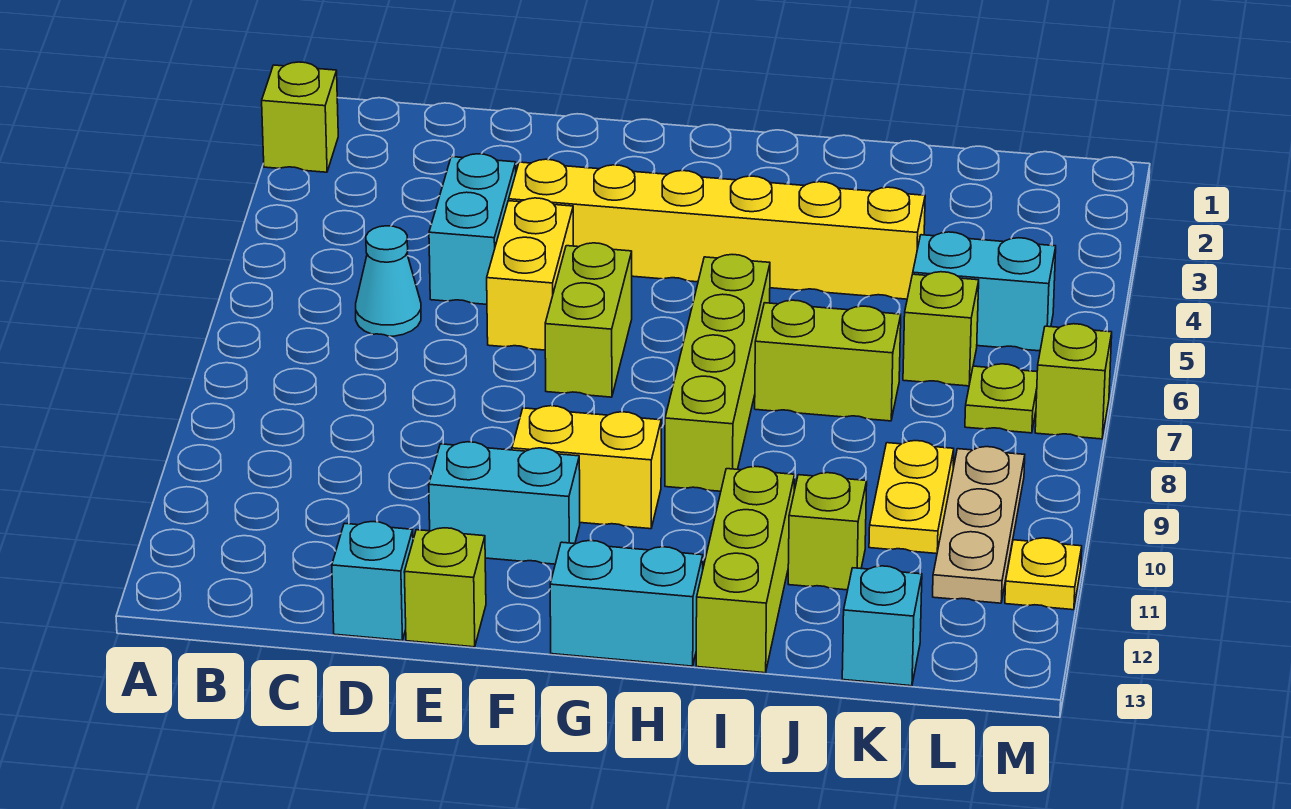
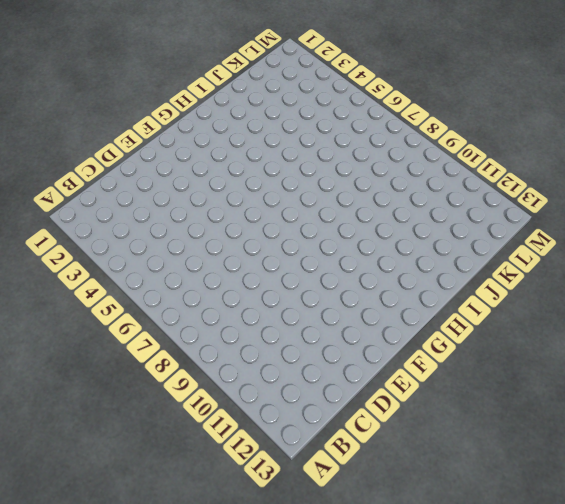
none -> lime brick A2 level 1
none -> cyan cone C6 level 1
none -> cyan brick D4:D5 level 1

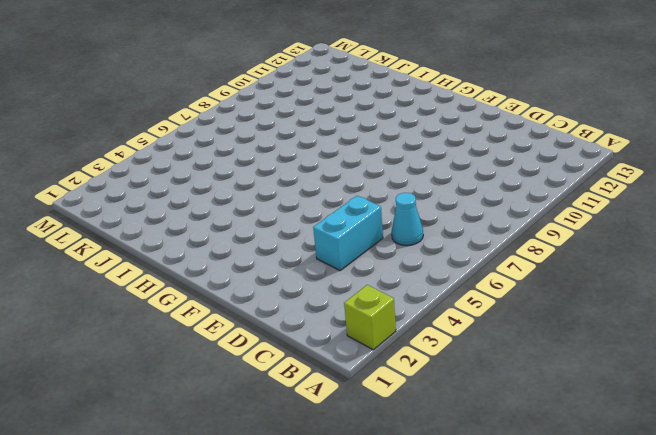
none -> cyan brick D13 level 1
none -> yellow brick E4:J4 level 1
none -> yellow brick E5:E6 level 1

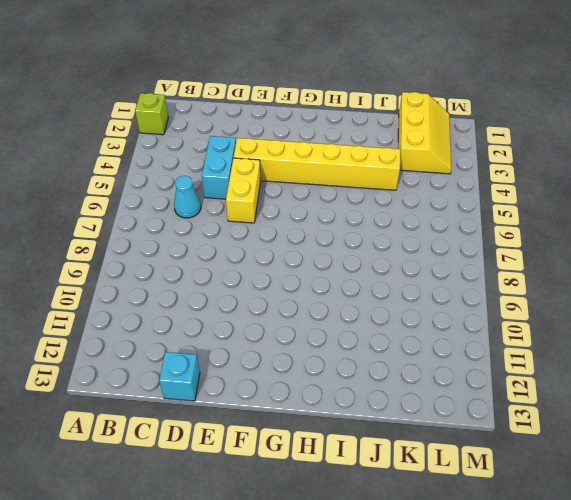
yellow slope K1:L3 level 1 top K -> none
none -> cyan brick E11:F11 level 1
none -> lime brick E13 level 1
none -> lime brick F6:F7 level 1

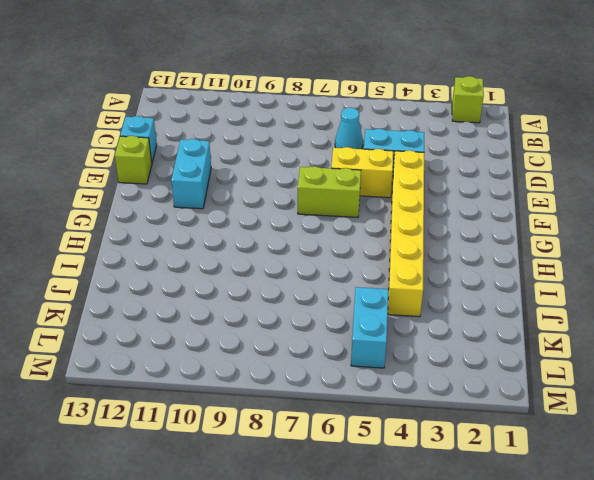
none -> yellow brick F10:G10 level 1
none -> cyan brick G13:H13 level 1
none -> lime brick H6:H9 level 1

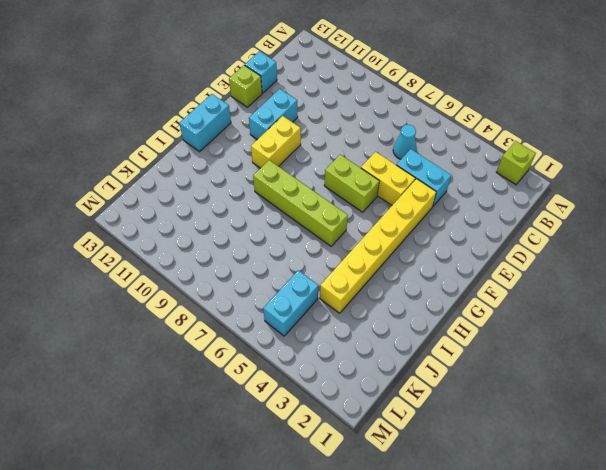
none -> lime brick I7:J7 level 1
none -> lime brick I11:I13 level 1
none -> lime brick J11 level 1

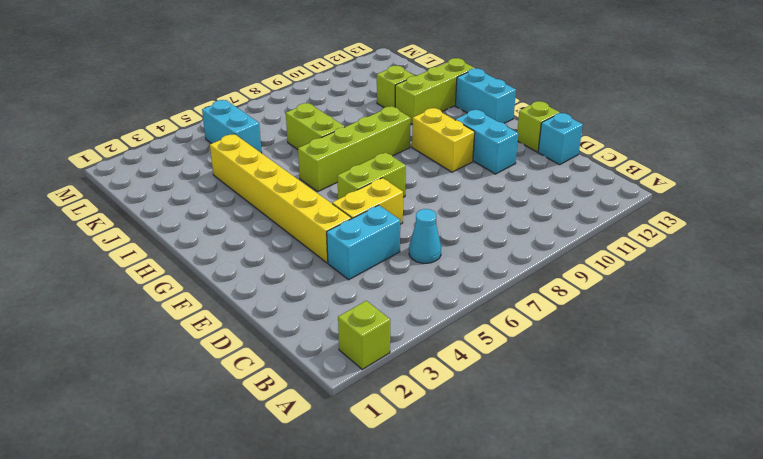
none -> lime brick K6 level 1
none -> yellow plate K9:K10 level 1
none -> cyan brick K13 level 1

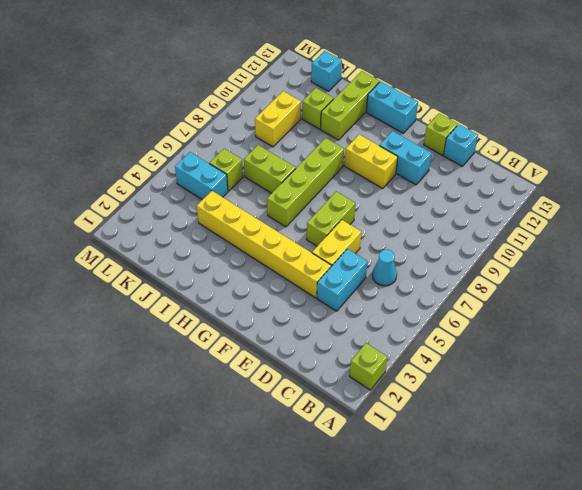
yellow brick K9:K10 level 1 -> yellow plate K9:K10 level 1
none -> lime plate L7 level 1
none -> tan plate L9:L11 level 1
none -> lime brick M7 level 1

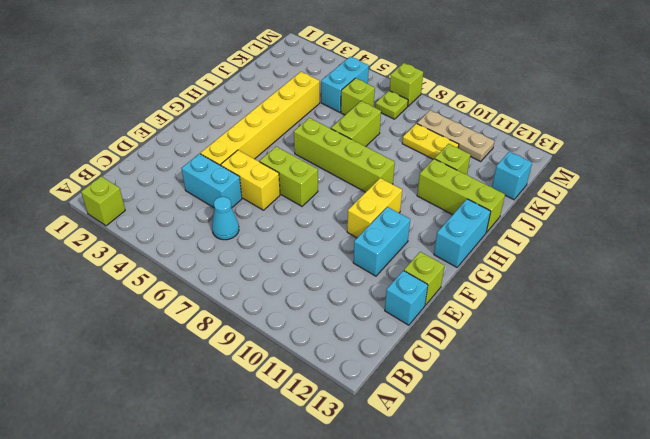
none -> yellow plate M11 level 1

